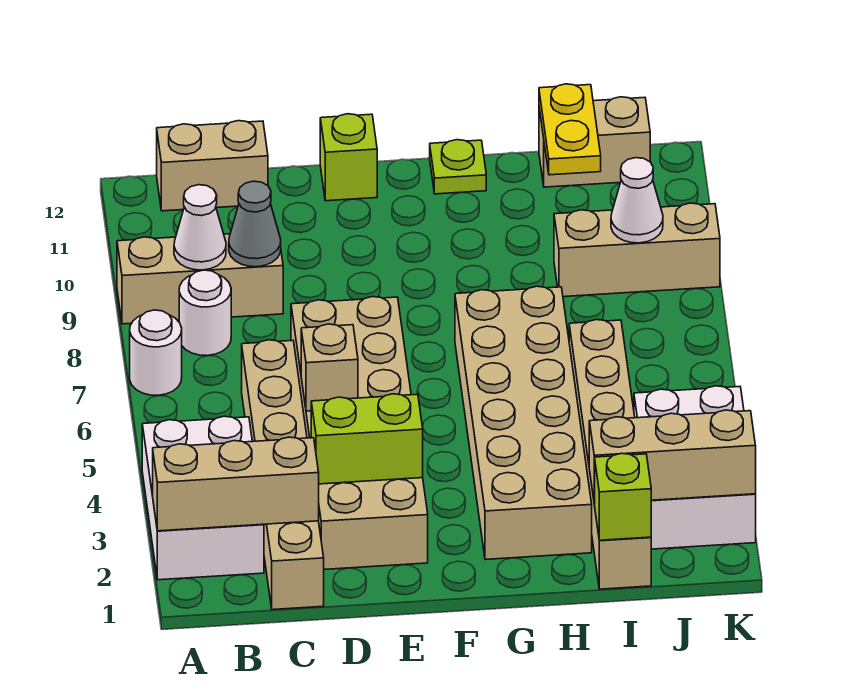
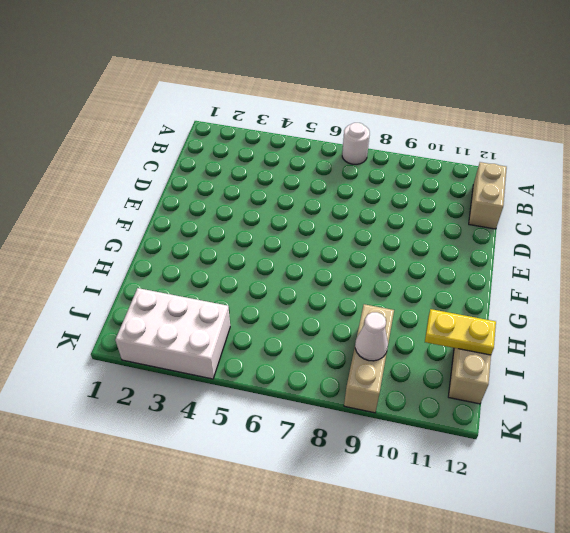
none -> white brick A2:B4 level 1
none -> tan brick A9:C9 level 1
none -> white round brick B8 level 1

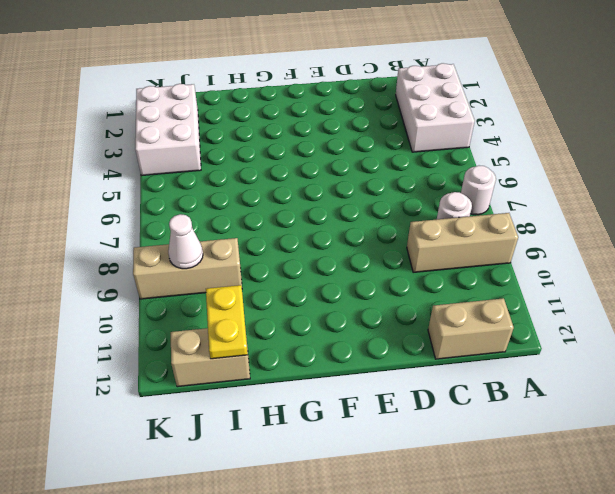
none -> tan brick C1:C6 level 1
none -> tan brick D2:E7 level 1
none -> lime brick E12 level 1

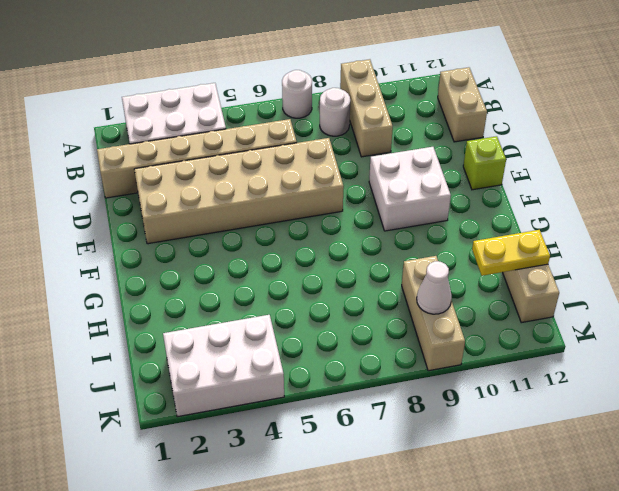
white brick E9:F10 level 1 -> none
none -> tan brick G2:H7 level 1
none -> lime plate G12 level 1
none -> tan brick I1:I6 level 1

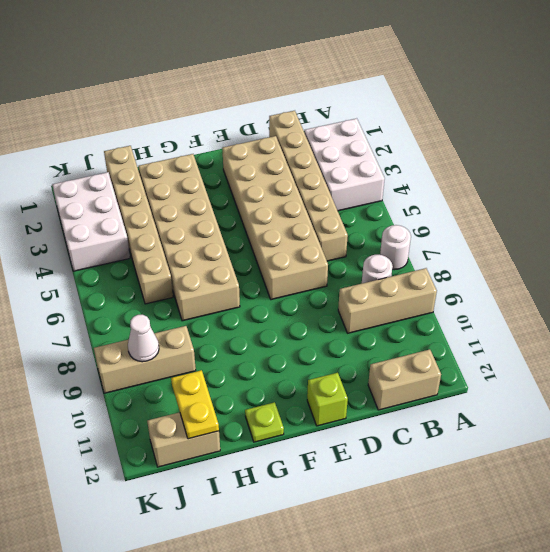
none -> tan brick A2:C2 level 2
none -> white cone B9 level 2
none -> grey cone C9 level 2

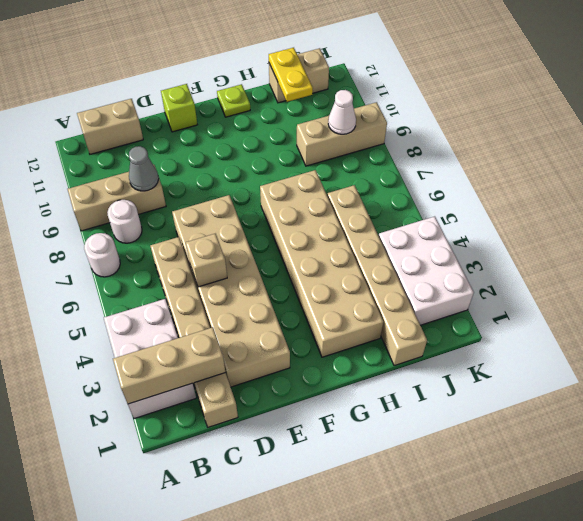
none -> white cone B9 level 2
none -> lime brick D3:E3 level 2
none -> lime brick I1 level 2

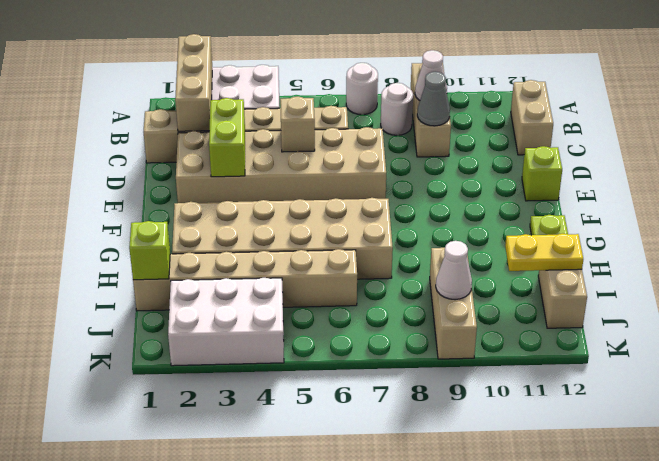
none -> tan brick I2:K2 level 2

